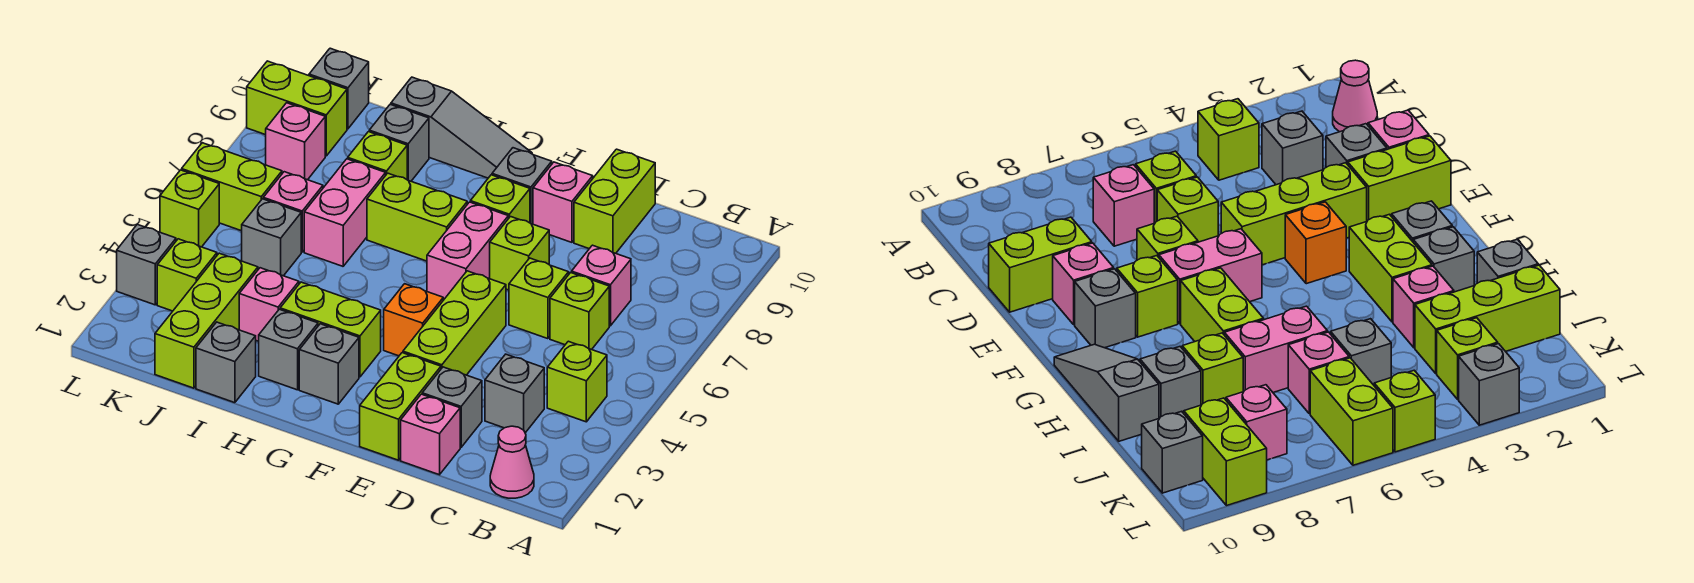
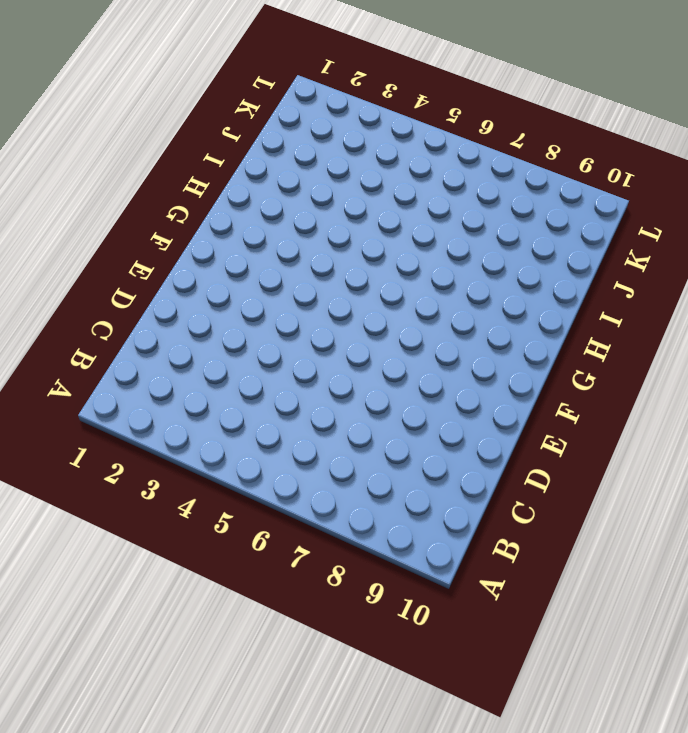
none -> pink cone B1 level 1
none -> lime brick B4 level 1
none -> grey brick C3 level 1
none -> lime brick C6 level 1

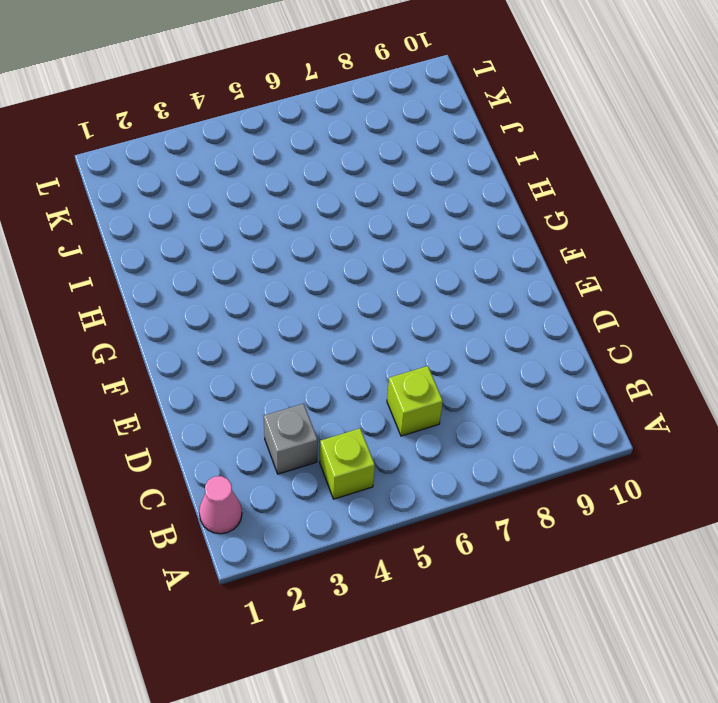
none -> pink brick C7 level 1
none -> pink brick D1 level 1
none -> grey brick D2 level 1
none -> lime brick D6 level 1

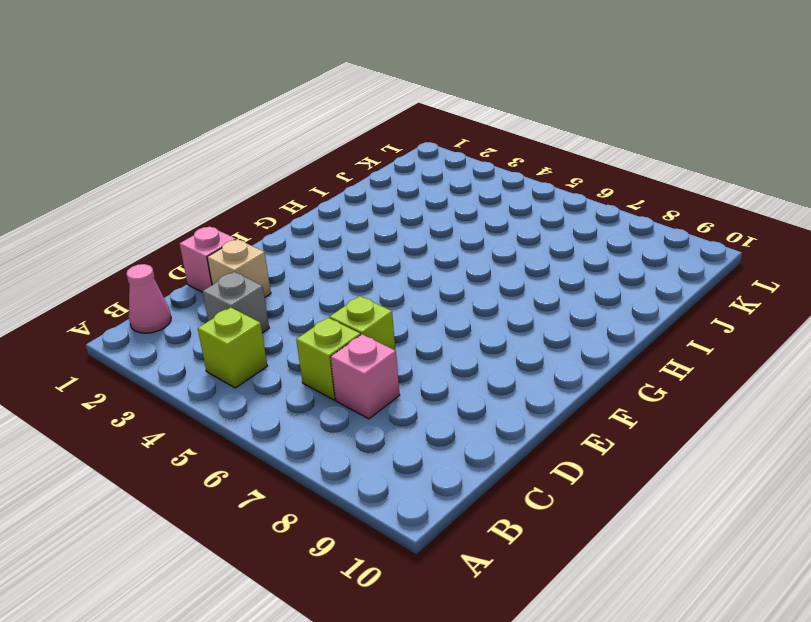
tan brick D2 level 1 -> grey brick D2 level 1
none -> lime brick D9:D10 level 1
none -> lime brick E1:E2 level 1
none -> lime brick E3:E5 level 1
none -> lime brick E7 level 1

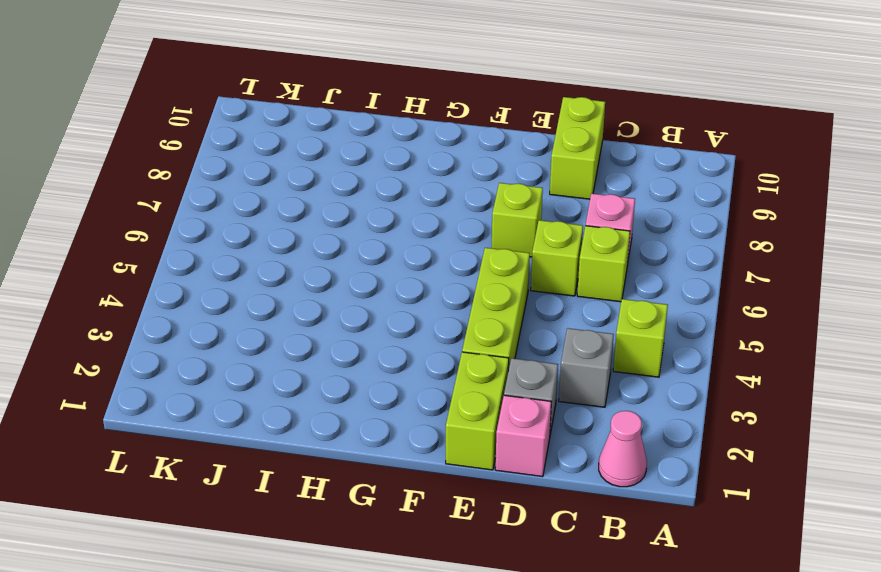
none -> pink brick E9 level 1
none -> orange brick F4 level 1
none -> pink brick F6:F7 level 1
none -> lime brick F8 level 1

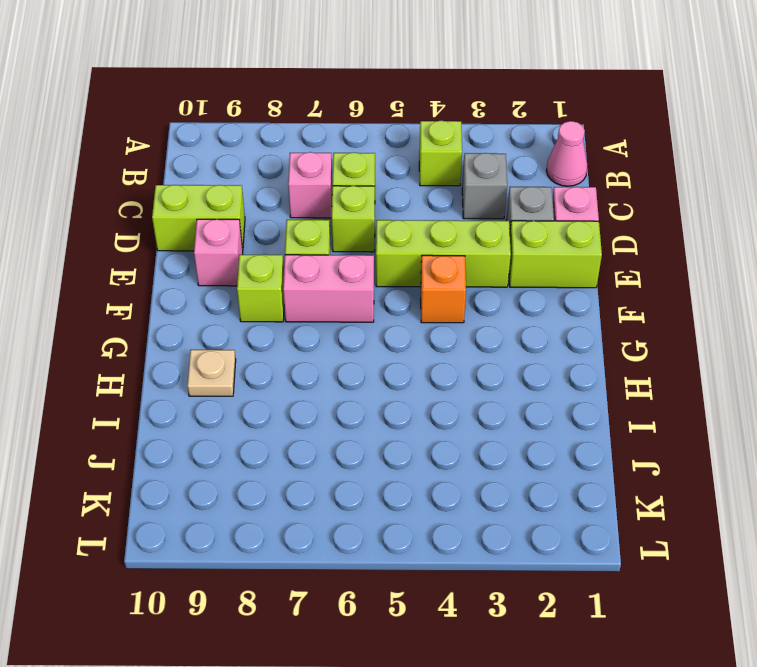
tan plate H9 level 1 -> none
none -> grey brick F9 level 1
none -> grey brick G2 level 1
none -> lime brick G3:H3 level 1
none -> lime brick G7:H7 level 1

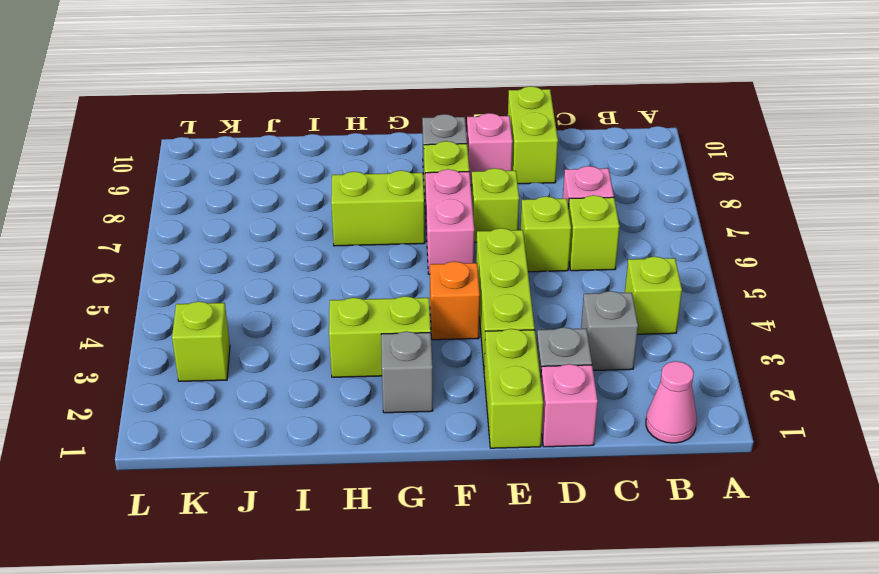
none -> grey slope G10:I10 level 1 top I
none -> grey brick H2 level 1
none -> grey brick I1 level 1
none -> pink brick I3 level 1

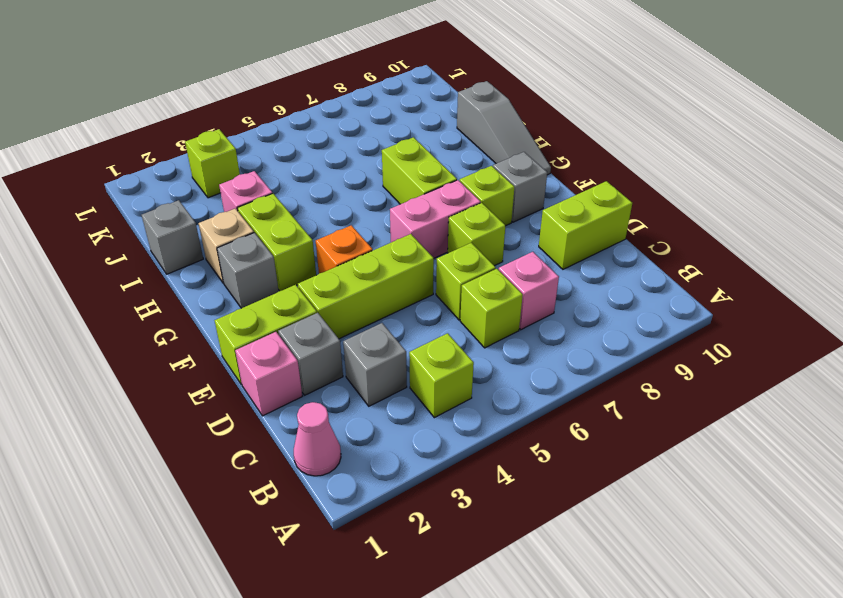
tan brick H2 level 1 -> grey brick H2 level 1
none -> pink brick E9 level 1
none -> pink brick I6:I7 level 1
none -> lime brick I8 level 1
none -> grey brick I9 level 1

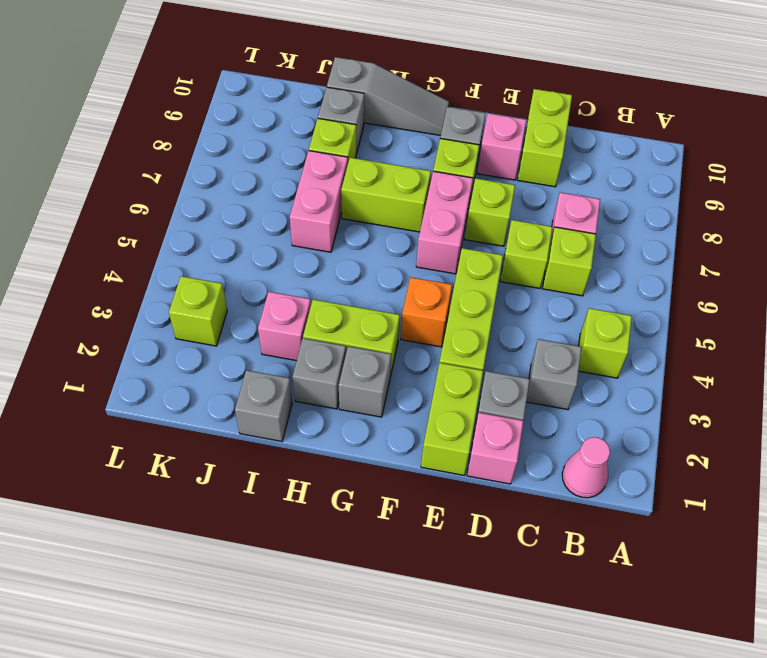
none -> lime brick J1:J3 level 1
none -> grey brick J5 level 1
none -> pink brick J6 level 1
none -> lime brick K6:L6 level 1

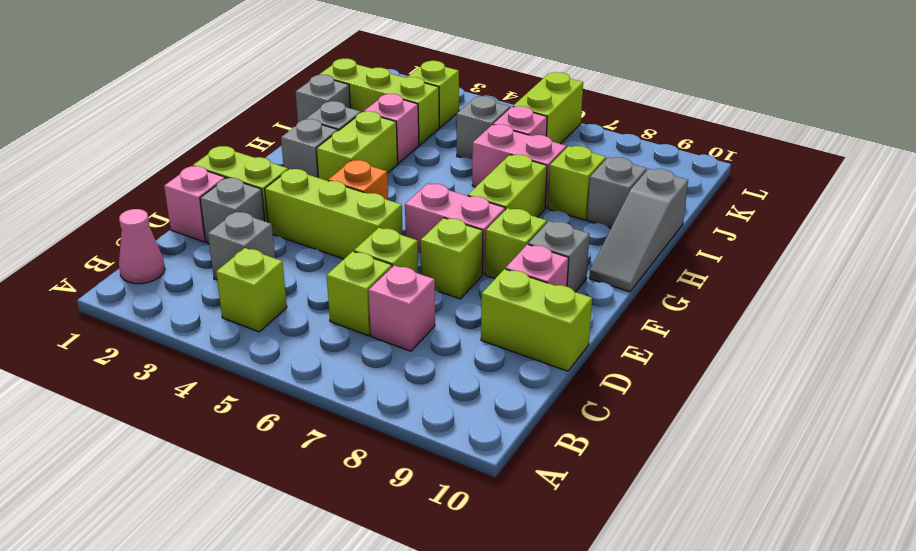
none -> pink brick K8 level 1
none -> lime brick K9:L9 level 1
none -> grey brick K10 level 1
none -> grey brick L3 level 1

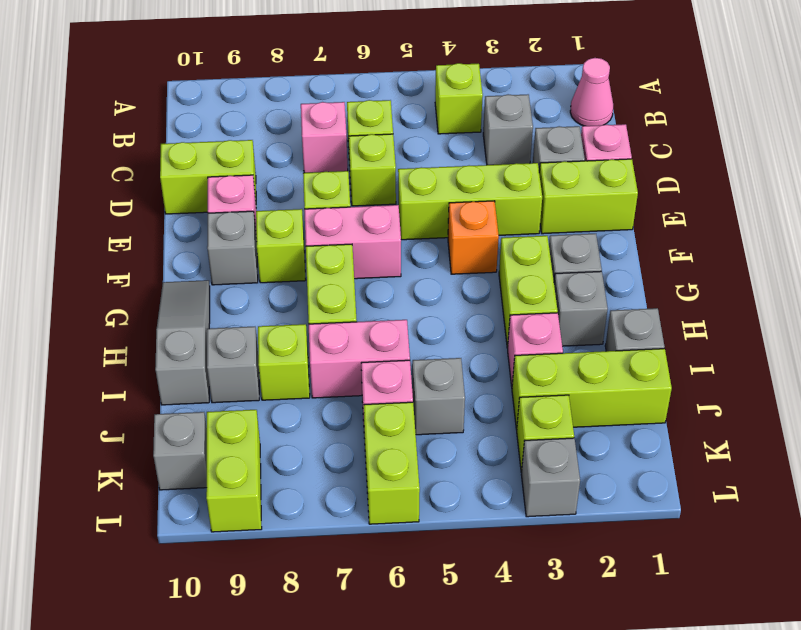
none -> pink brick K8 level 1
none -> lime brick L5 level 1

